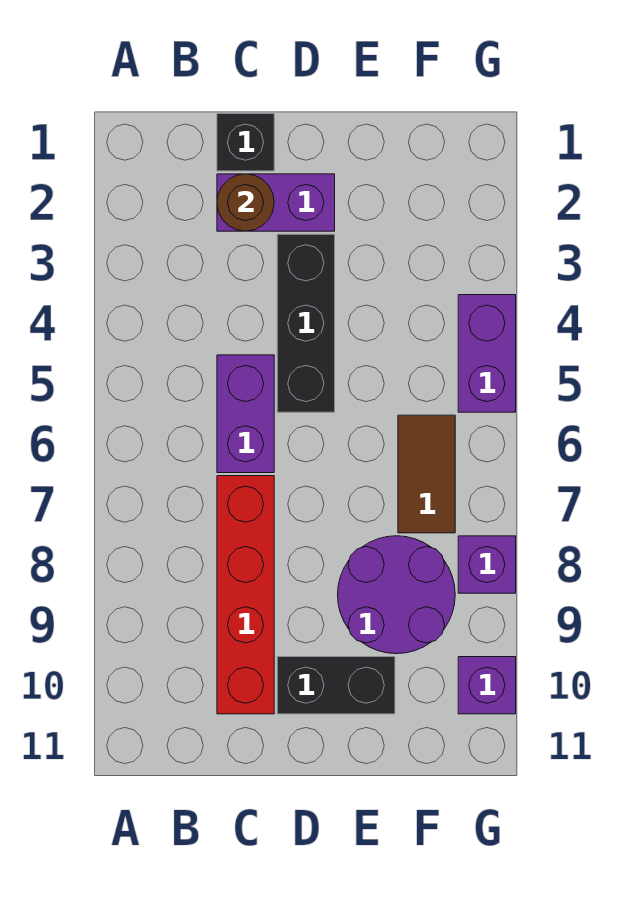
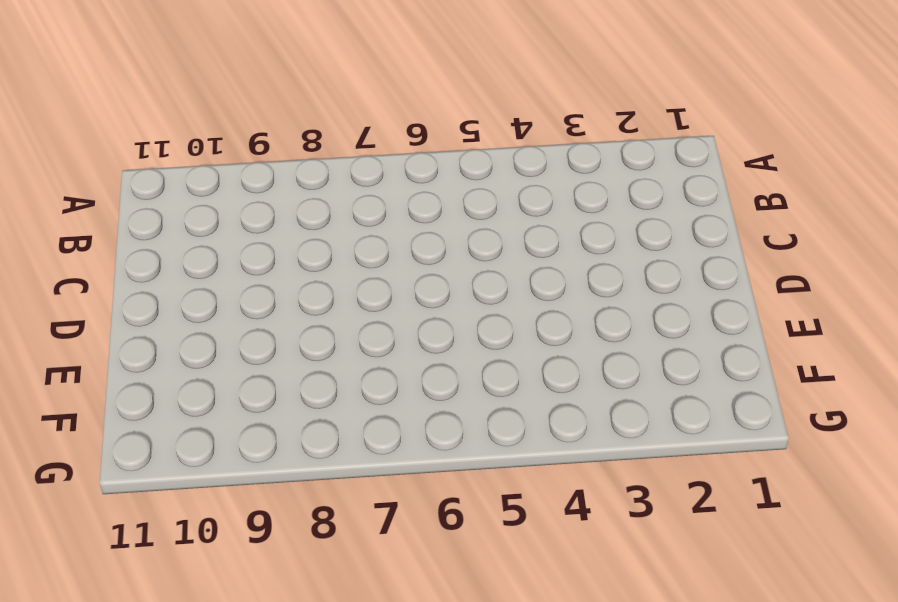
none -> black brick C1 level 1
none -> purple brick C2:D2 level 1
none -> purple brick C5:C6 level 1

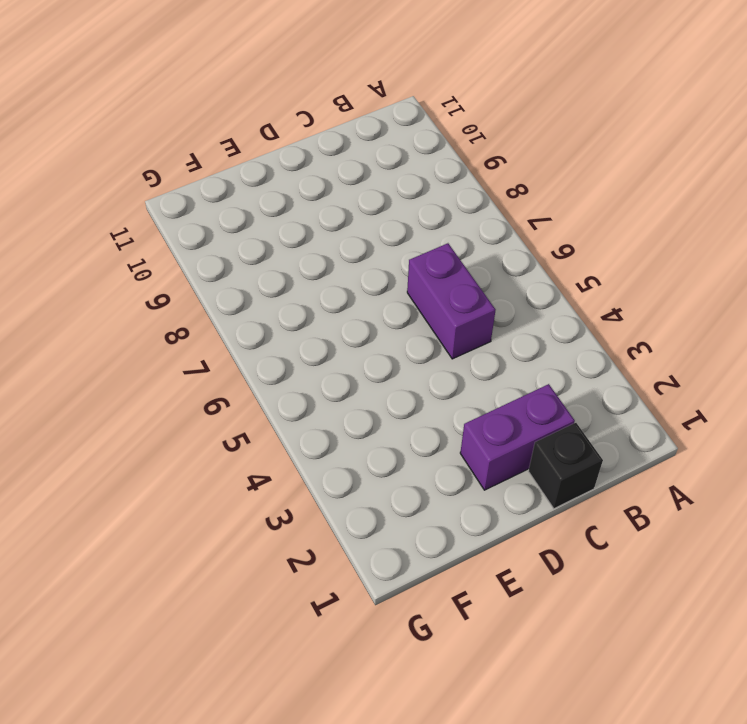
none -> red brick C7:C10 level 1
none -> black brick D3:D5 level 1
none -> black brick D10:E10 level 1

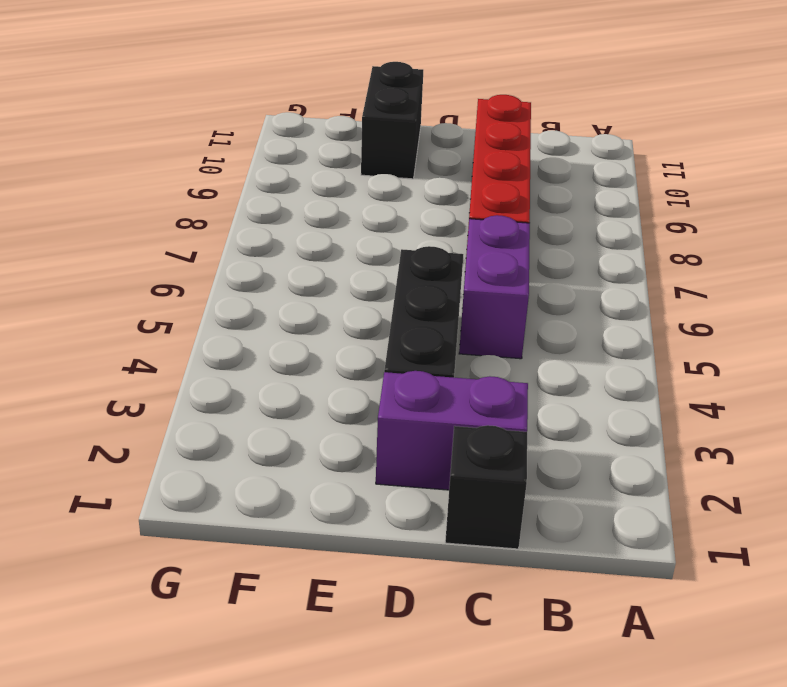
black brick E10:E11 level 1 -> black brick D10:E10 level 1
none -> purple round brick E8:F9 level 1
none -> brown tile F6:F7 level 1
none -> purple brick G4:G5 level 1

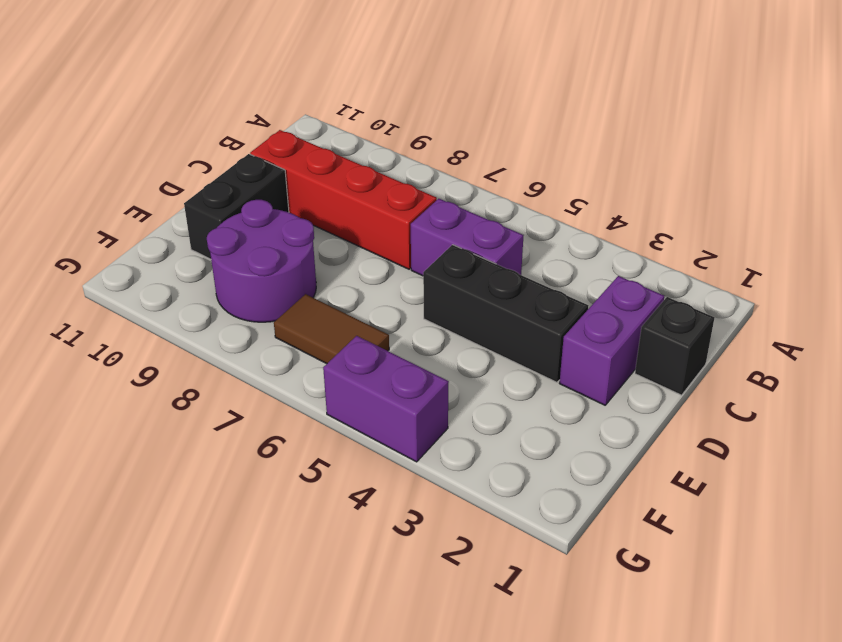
none -> purple brick G8 level 1
none -> purple brick G10 level 1
none -> brown round brick C2 level 2

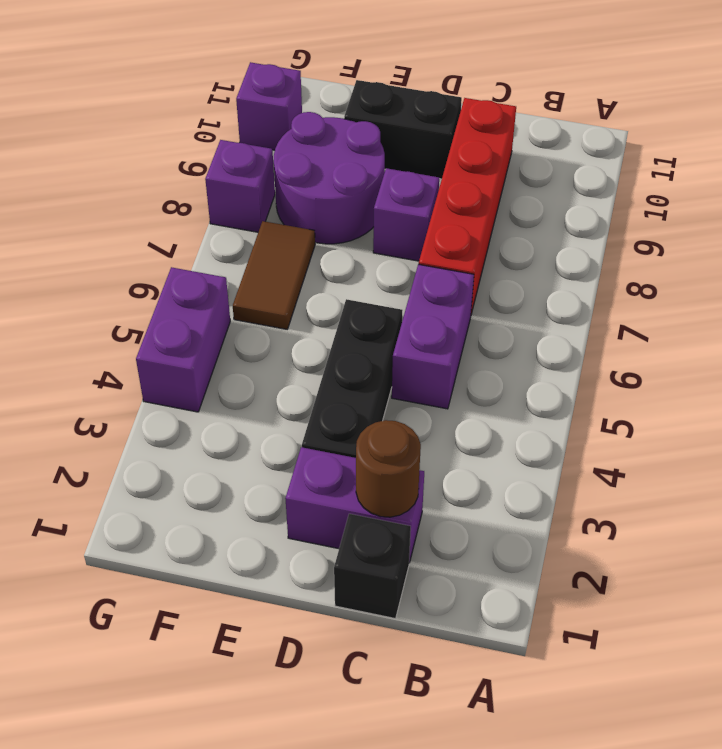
purple brick D8 level 1 -> none

